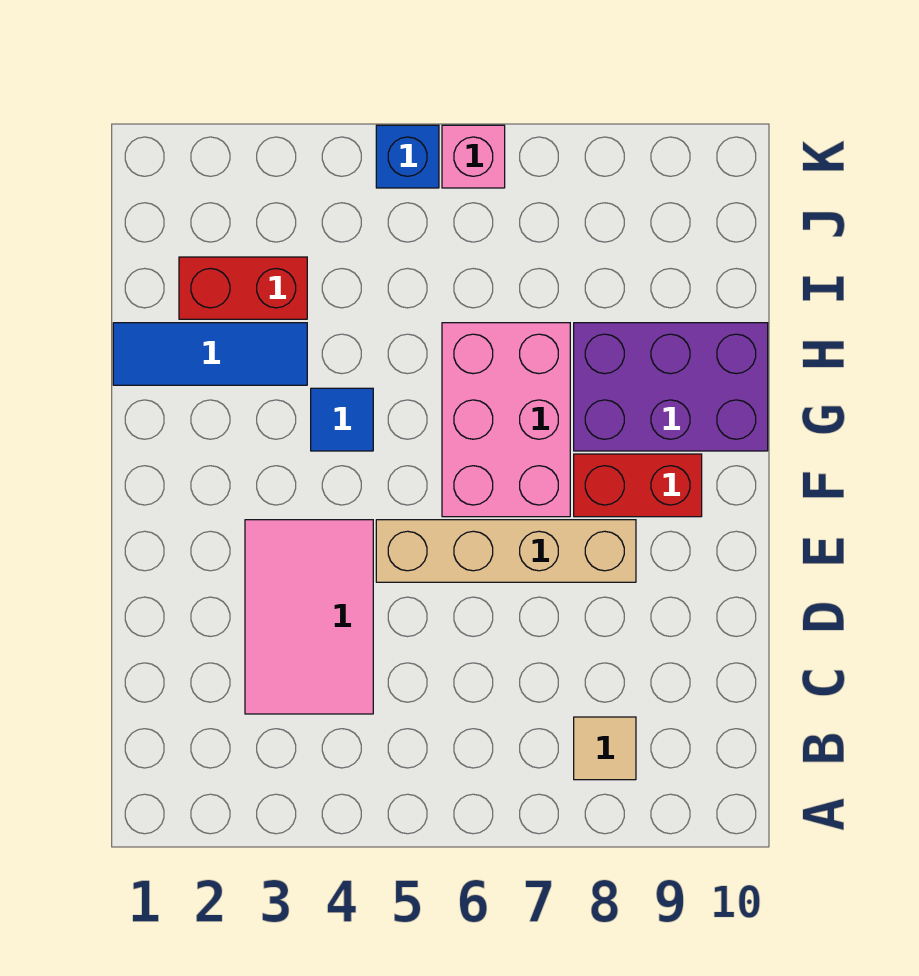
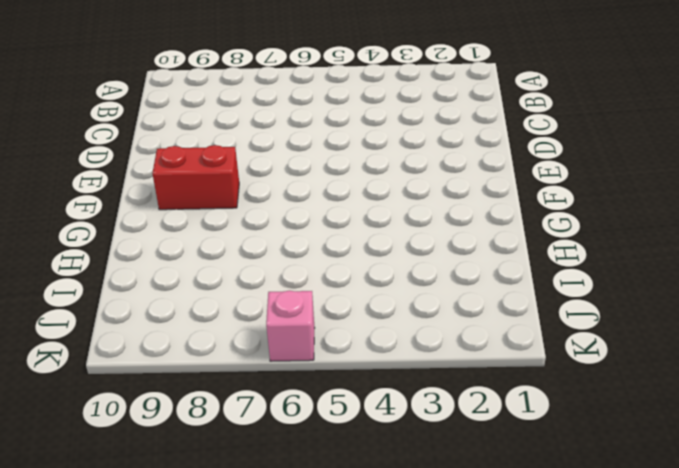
none -> tan tile B8 level 1
none -> pink tile C3:E4 level 1

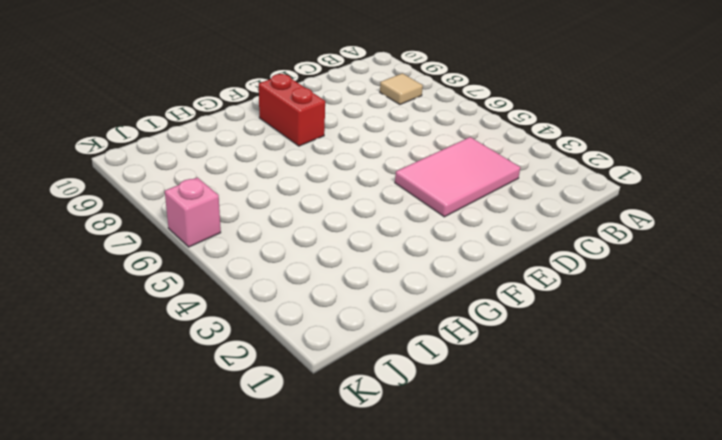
none -> tan brick E5:E8 level 1
none -> pink brick F6:H7 level 1

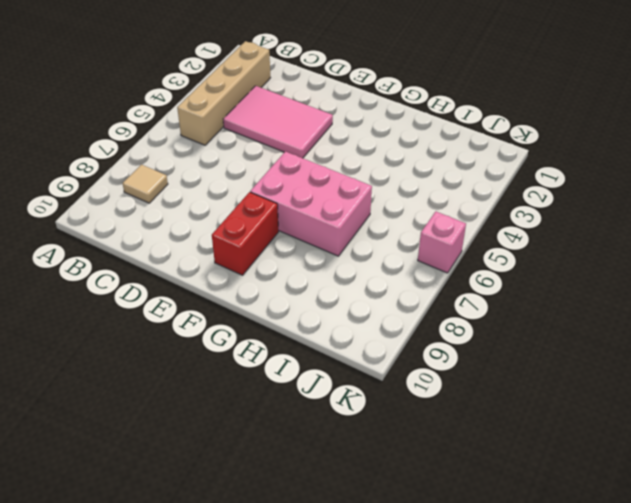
tan brick B2:B5 level 1 -> tan brick E5:E8 level 1
none -> blue tile G4 level 1
none -> purple brick G8:H10 level 1

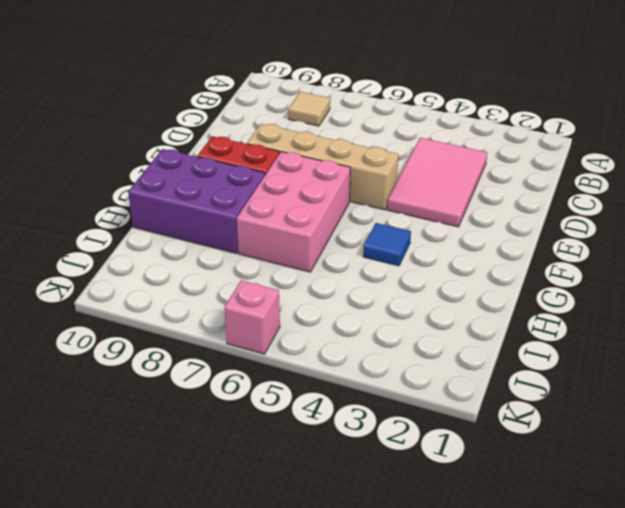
none -> blue tile H1:H3 level 1
none -> red brick I2:I3 level 1

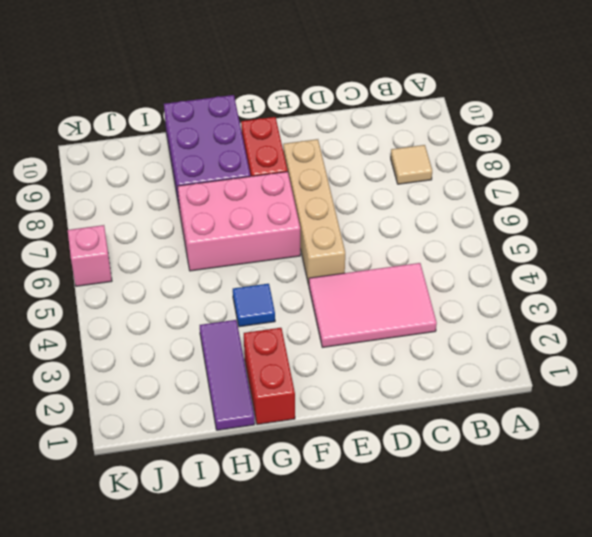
red brick G1:G2 level 1 -> red brick I2:I3 level 1
purple tile H1:H3 level 1 -> blue tile H1:H3 level 1
none -> blue brick K5 level 1

